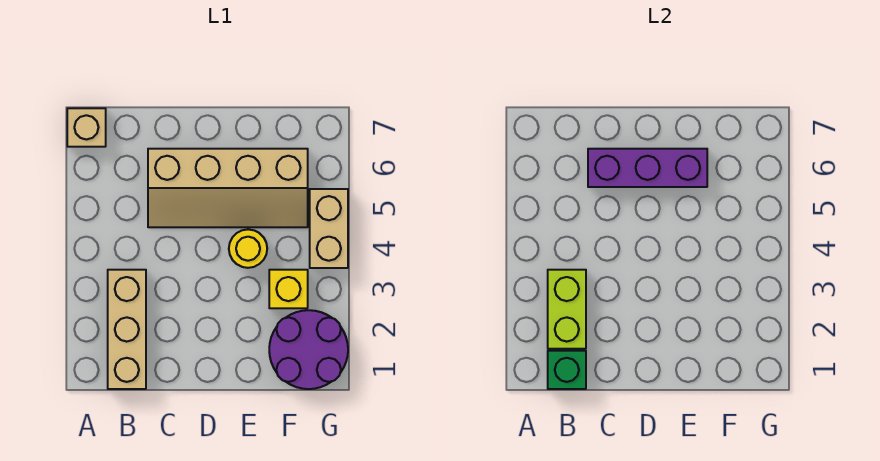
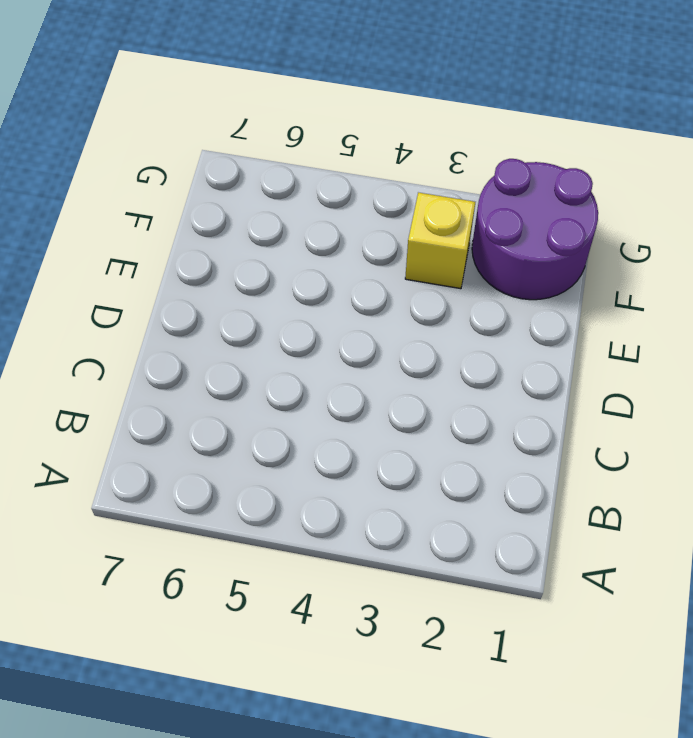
none -> tan brick A7 level 1
none -> tan brick B1:B3 level 1

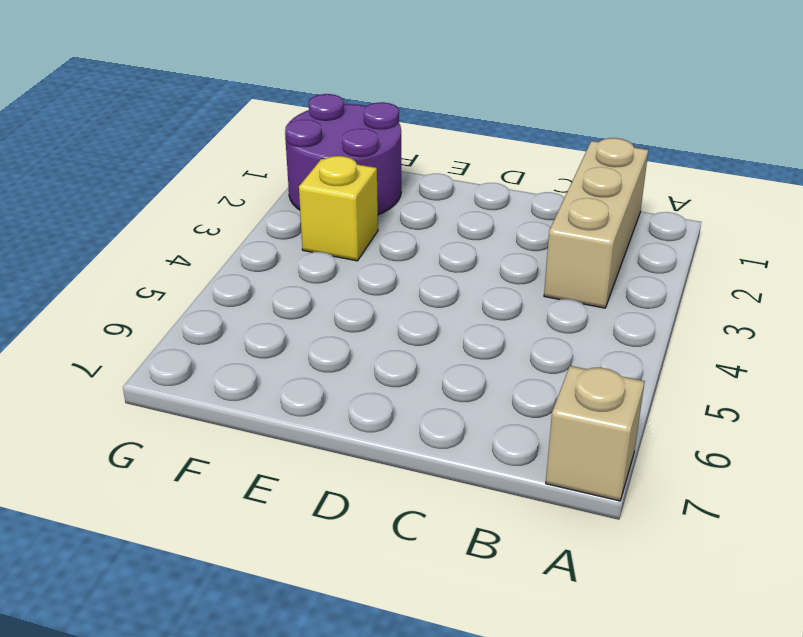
none -> tan slope C5:F6 level 1 top 6
none -> yellow round brick E4 level 1

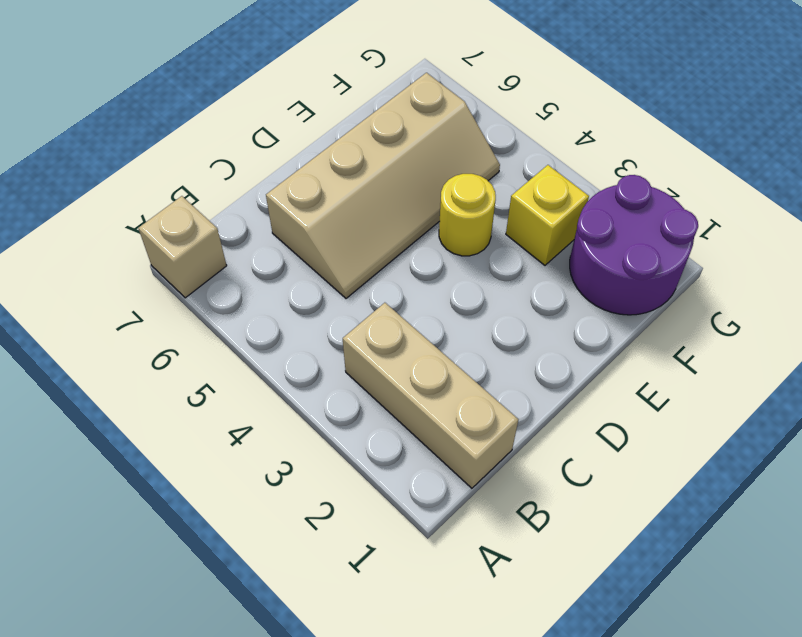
none -> tan brick G4:G5 level 1
none -> green brick B1 level 2

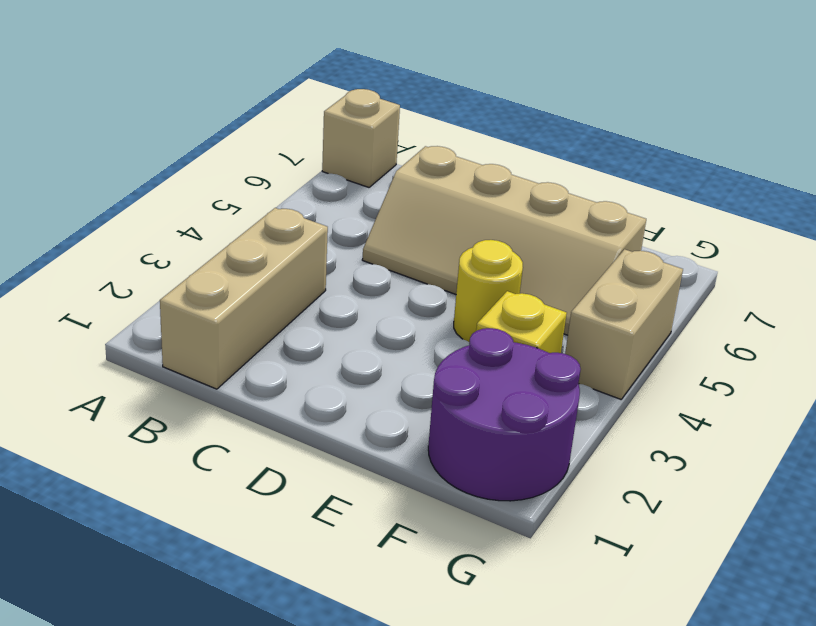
none -> green brick B1 level 2
none -> lime brick B2:B3 level 2

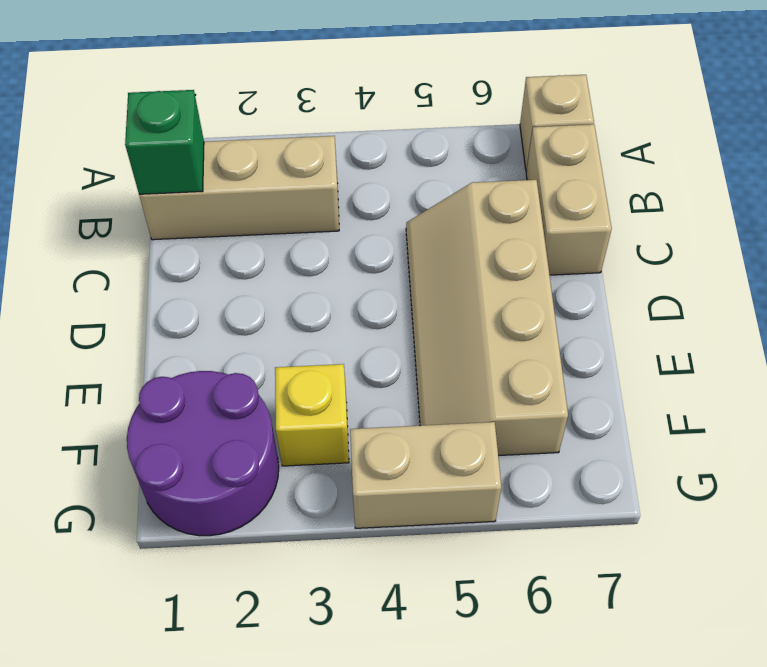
tan brick B7:C7 level 1 -> none
none -> yellow round brick E4 level 1
none -> lime brick B2:B3 level 2

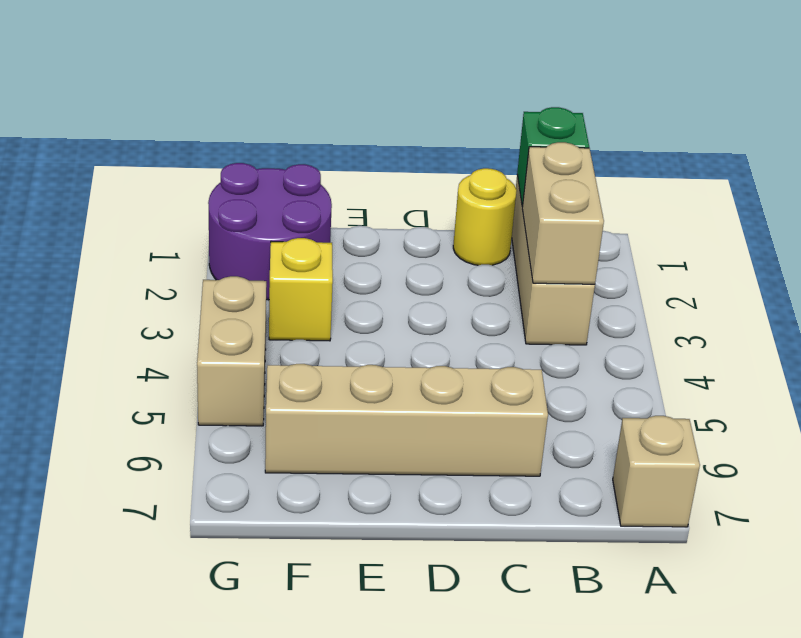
tan brick B2:B3 level 2 -> lime brick B2:B3 level 2
yellow round brick C1 level 1 -> yellow round brick E4 level 1
none -> purple brick C6:E6 level 2

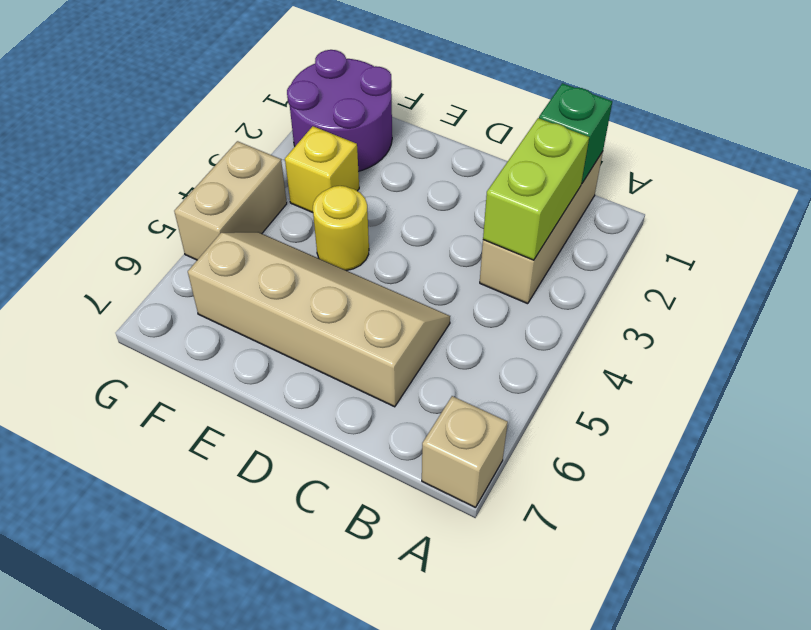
none -> purple brick C6:E6 level 2

